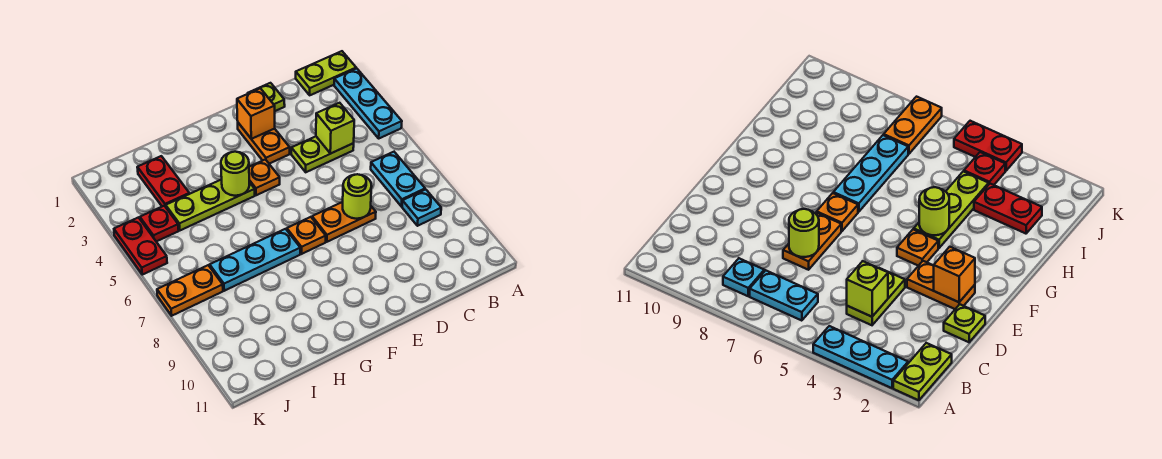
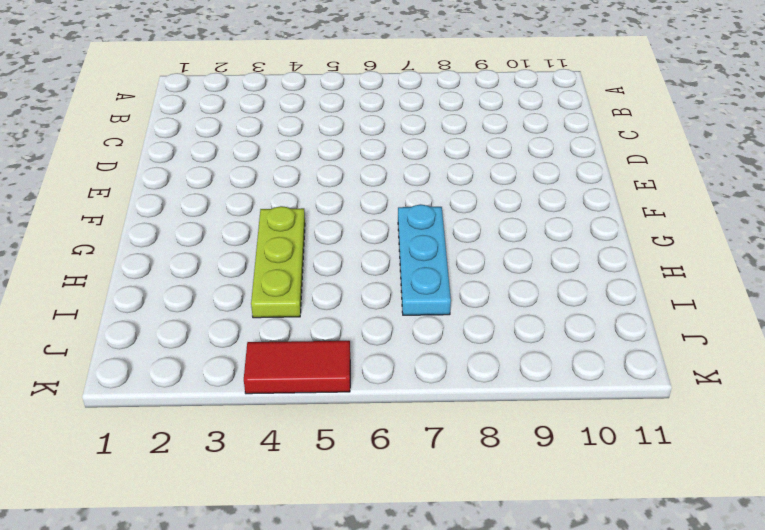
red tile K4:K5 level 1 -> red plate K4:K5 level 1
none -> lime plate A1:B1 level 1
none -> cyan plate A2:A4 level 1
none -> cyan plate B6:B7 level 1

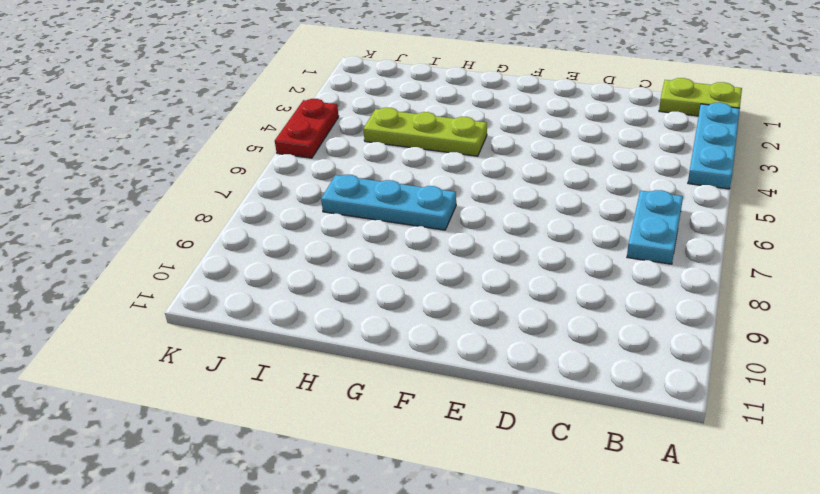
none -> cyan plate B8 level 1
none -> lime plate C4:D4 level 1
none -> lime plate D1 level 1

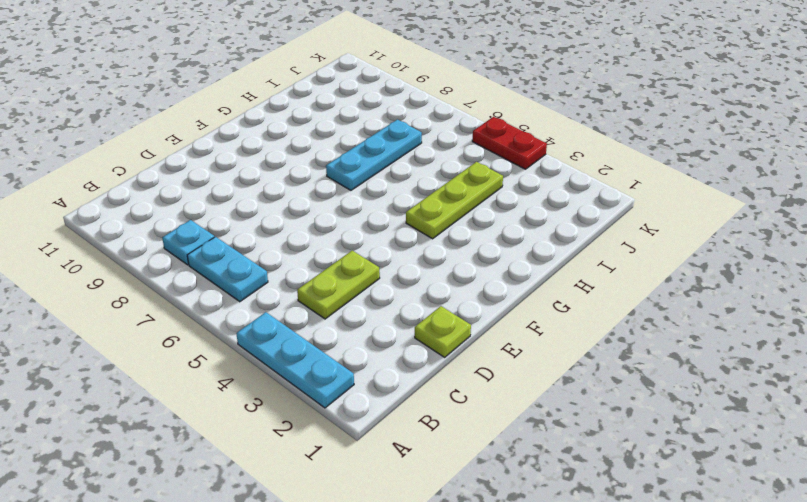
none -> lime plate A1:B1 level 1
none -> orange plate D7:E7 level 1
none -> orange plate E2:E3 level 1

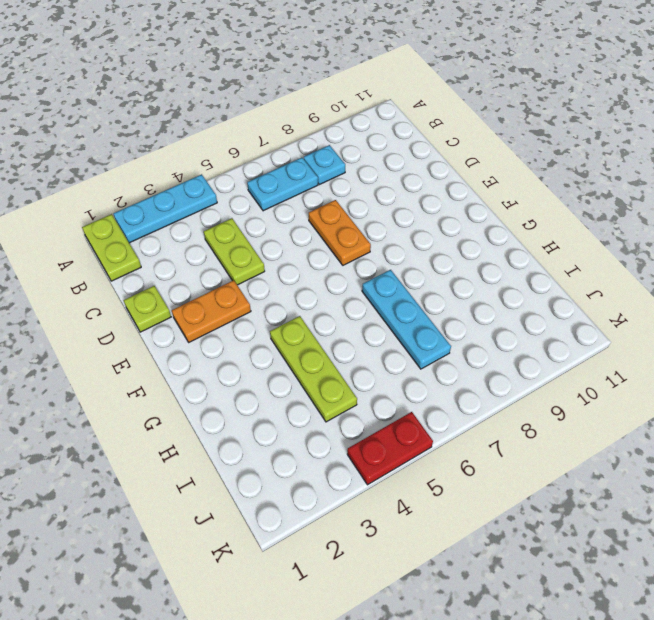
none -> orange plate F4 level 1
none -> orange plate F7 level 1
none -> red plate I2:I3 level 1

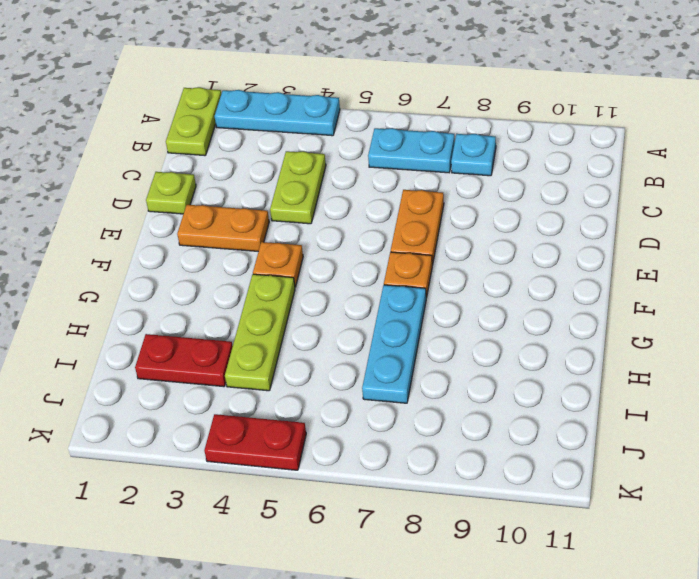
none -> red plate J4 level 1
none -> orange plate J7:K7 level 1
none -> lime brick C4 level 2

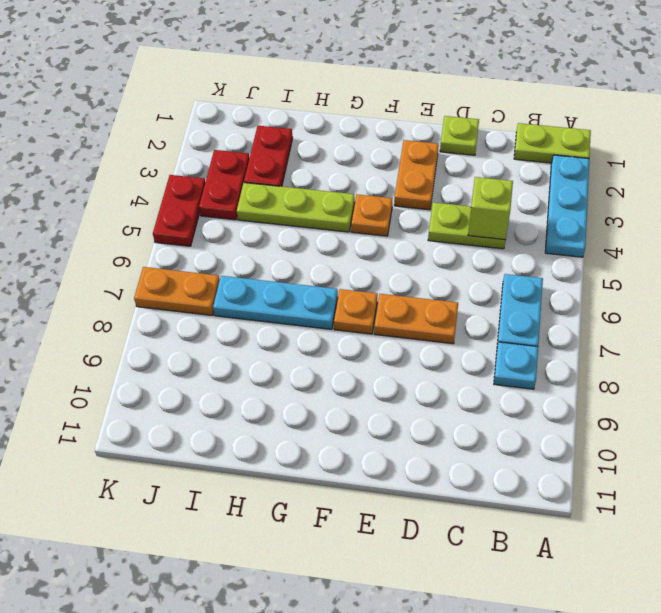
red plate J3:J4 level 1 -> red plate J4 level 1
none -> lime round brick D7 level 2
none -> orange brick E2 level 2
none -> lime round brick G4 level 2

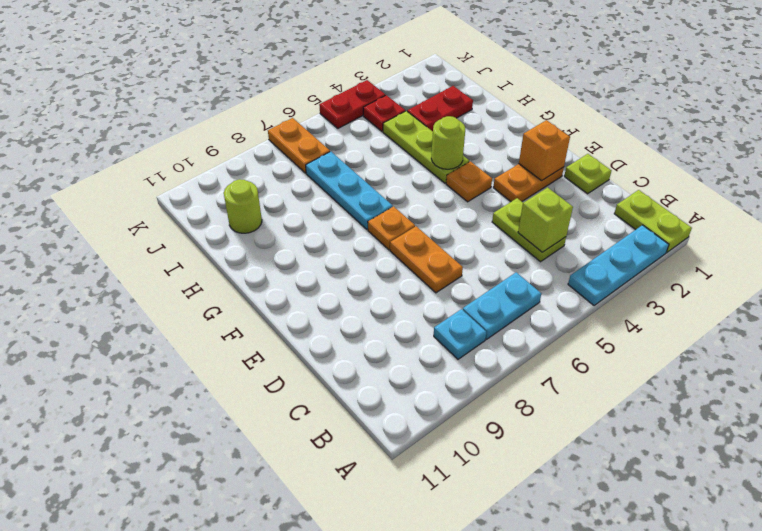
lime round brick I10 level 1 -> lime round brick D7 level 2

